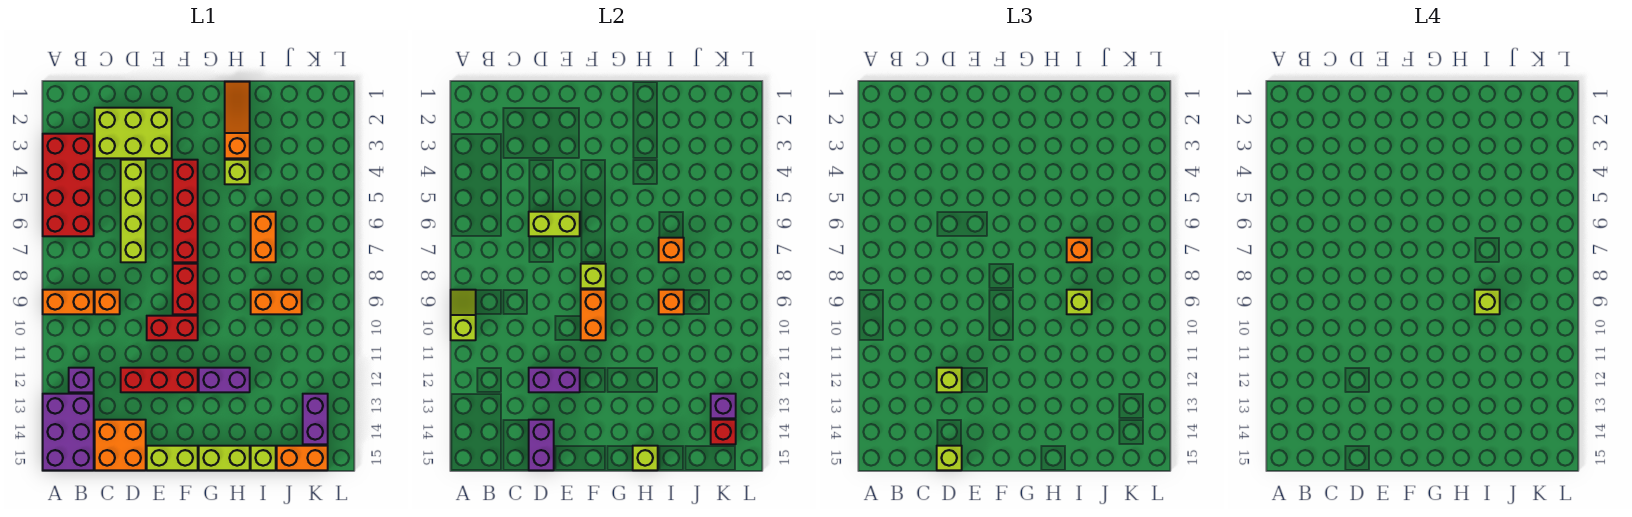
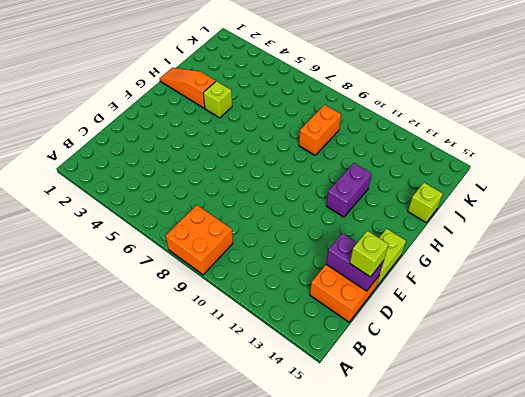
orange brick A8:B9 level 1 -> orange brick A9:B9 level 1
none -> red brick A3:B6 level 1
none -> purple brick A13:B15 level 1
none -> purple brick B12 level 1
none -> lime brick C2:E3 level 1

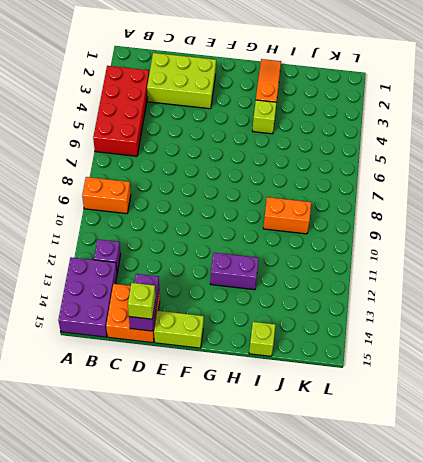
none -> orange brick C9 level 1
none -> lime brick D4:D7 level 1
none -> red brick D12:F12 level 1
none -> red brick E10:F10 level 1

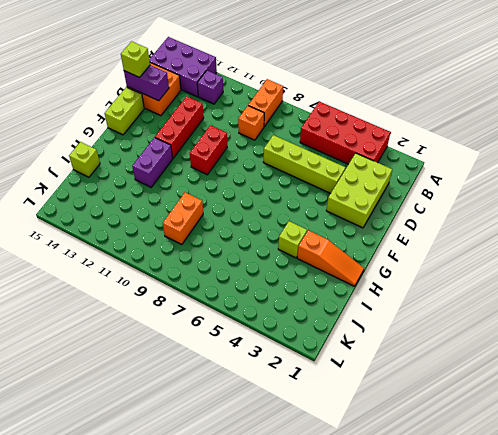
none -> red brick F4:F7 level 1
none -> red brick F8:F9 level 1
none -> lime brick G15:H15 level 1
none -> orange brick I6:I7 level 1

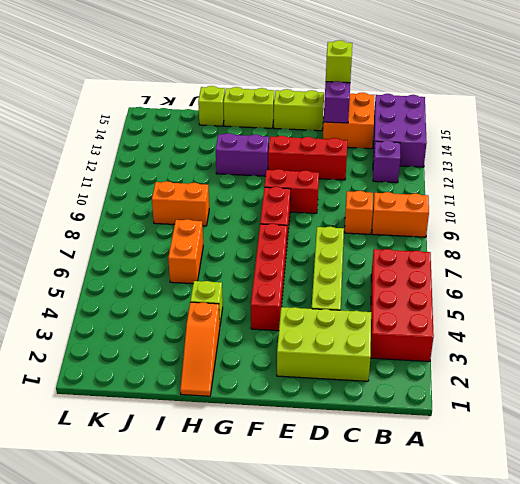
none -> orange brick J15:K15 level 1
none -> purple brick K13:K14 level 1
none -> lime slope A9:A10 level 2 top 10
none -> lime brick D6:E6 level 2

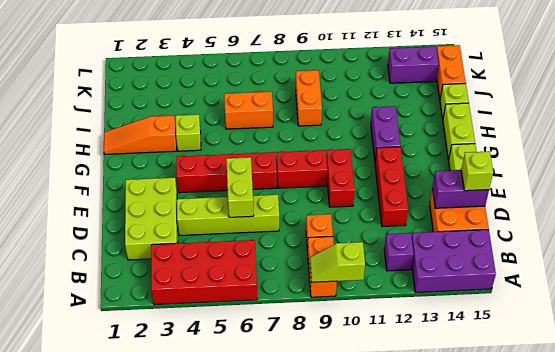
none -> purple brick D12:E12 level 2
none -> lime brick F8 level 2
none -> orange brick F9:F10 level 2
none -> lime brick H15 level 2

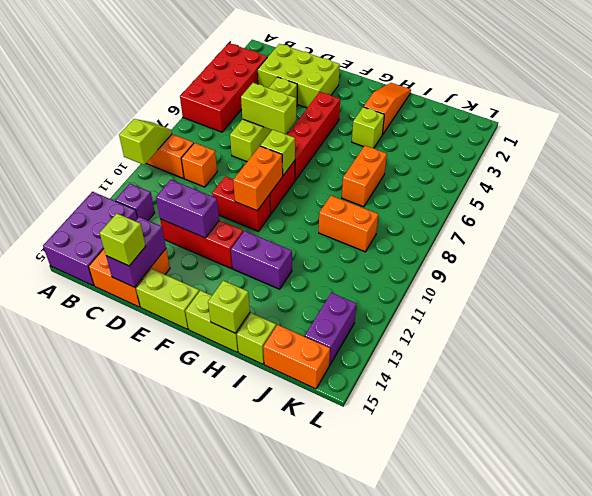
none -> orange brick I7 level 2
none -> orange brick I9 level 2
none -> purple brick K13 level 2
none -> red brick K14 level 2

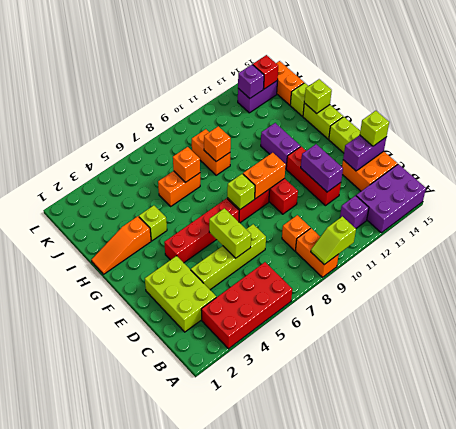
none -> lime brick D12 level 3
none -> orange brick I7 level 3
none -> lime brick I9 level 3
none -> lime brick I9 level 4

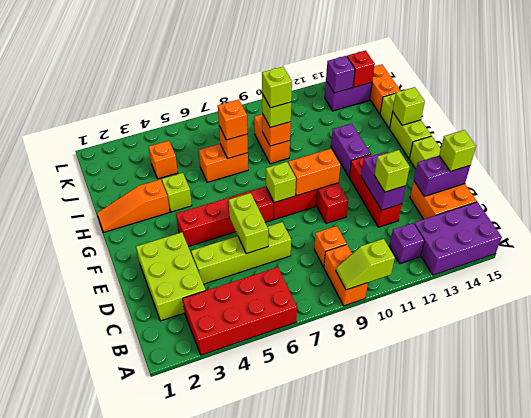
orange brick J4 level 1 -> none

